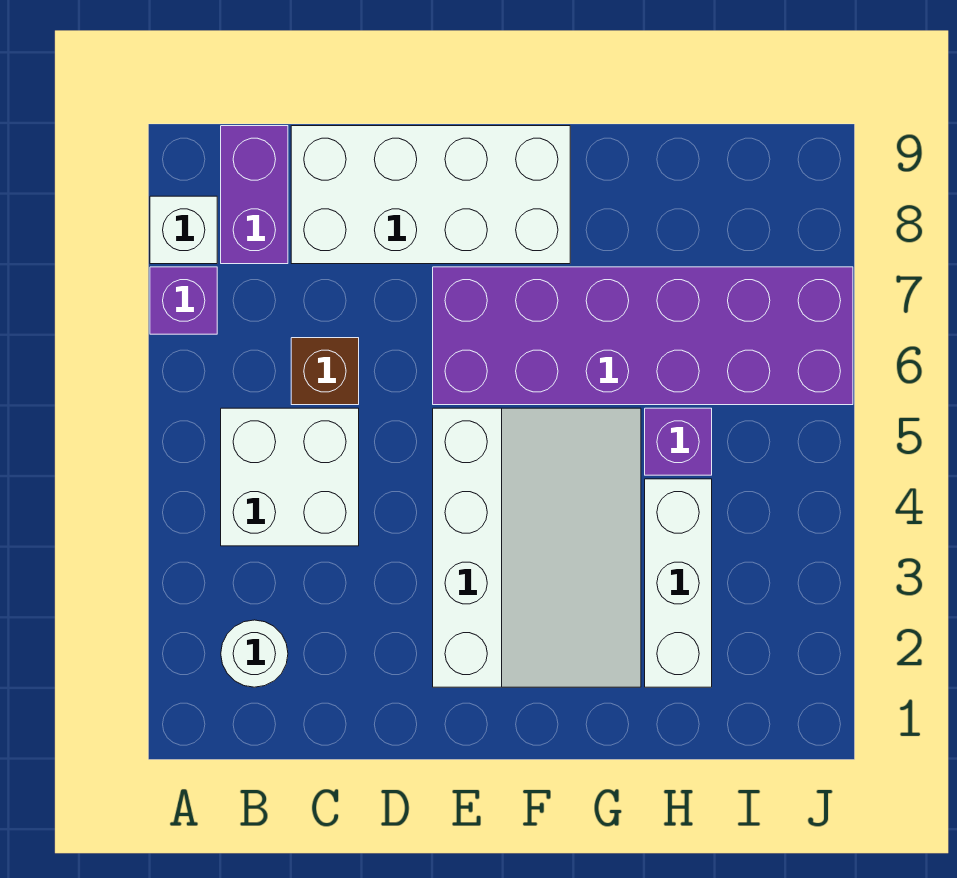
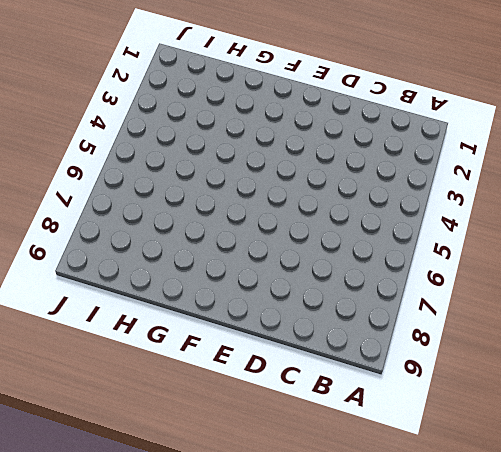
none -> purple brick A7 level 1
none -> white brick A8 level 1

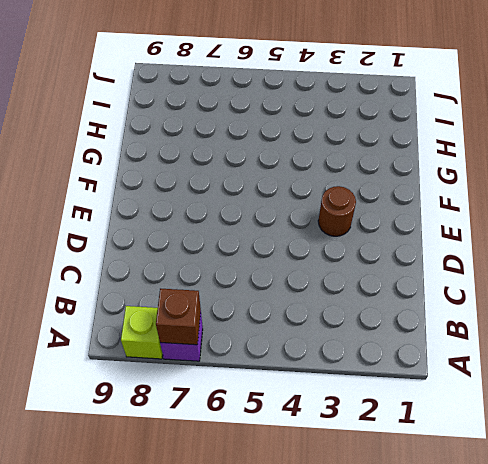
brown brick A7 level 2 -> brown brick C6 level 1
lime brick A8 level 1 -> white brick A8 level 1
brown round brick E3 level 1 -> white slope E2:G5 level 1 top E
none -> white round brick B2 level 1
none -> white brick B4:C5 level 1

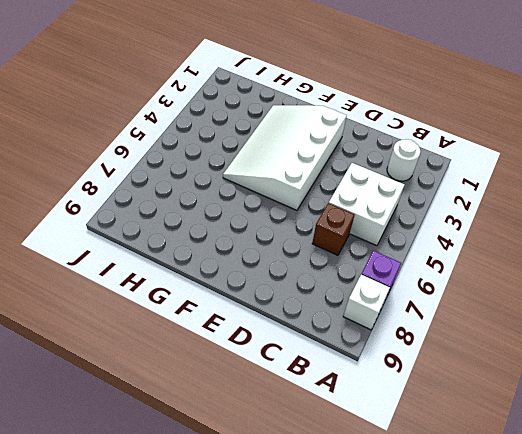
none -> purple brick B8:B9 level 1
none -> white brick C8:F9 level 1

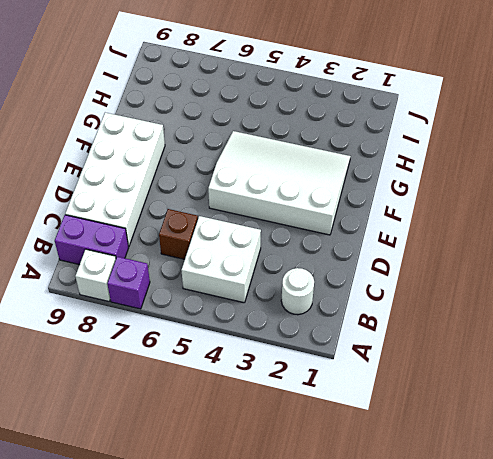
none -> purple brick E6:J7 level 1
none -> white brick H2:H4 level 1

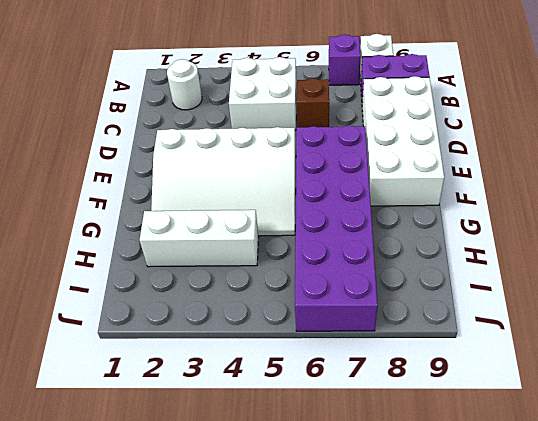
none -> purple brick H5 level 1

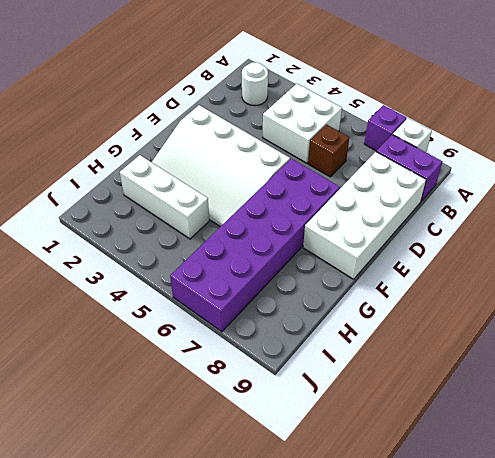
none -> purple brick H5 level 1

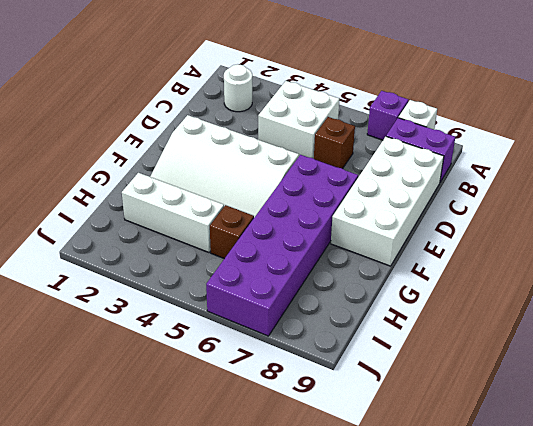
brown brick H5 level 1 -> purple brick H5 level 1

